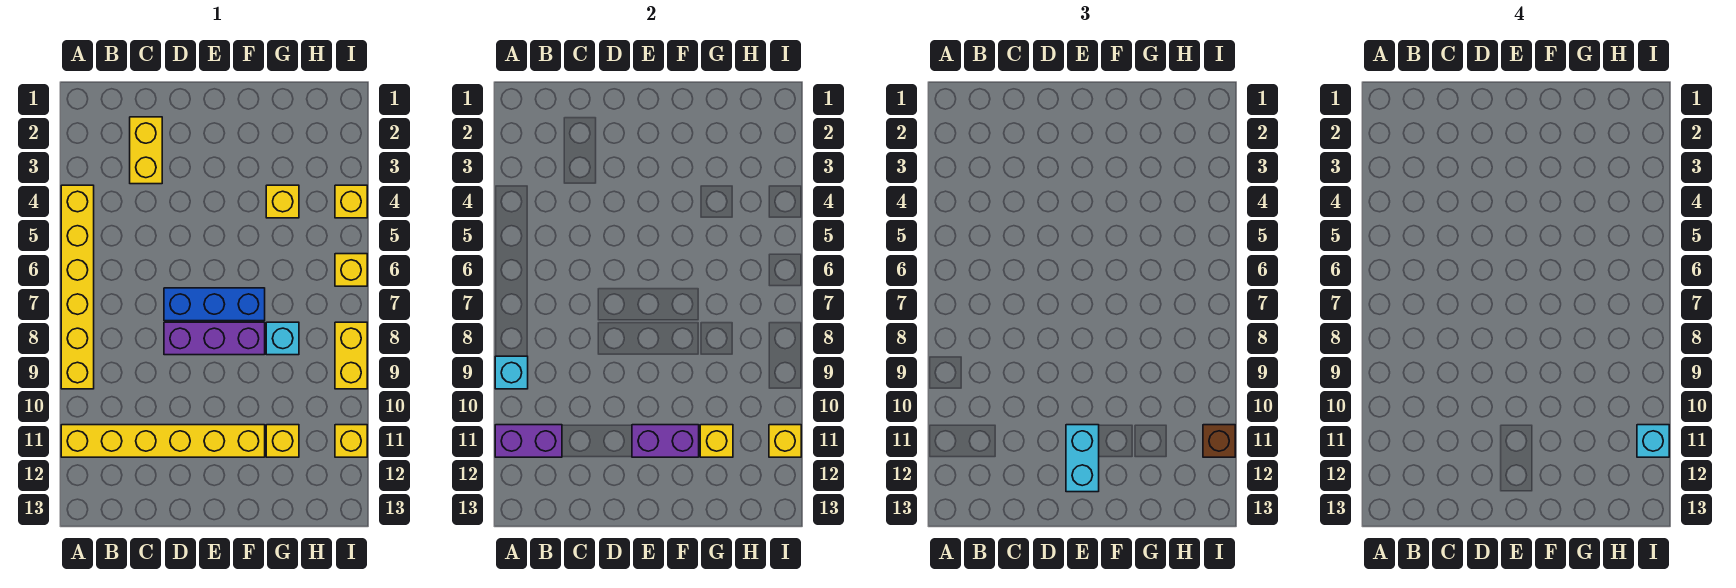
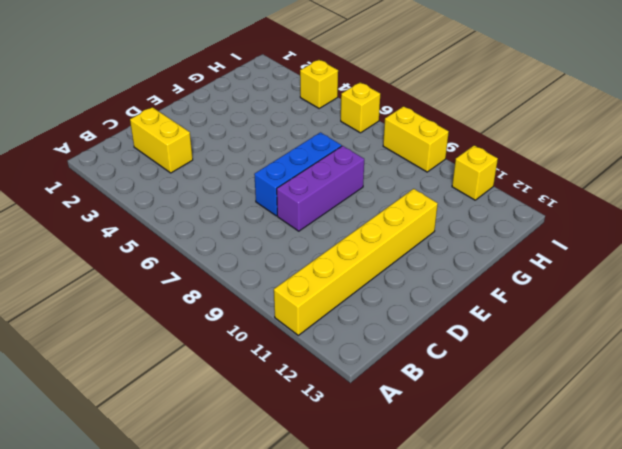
none -> yellow brick A4:A9 level 1
none -> yellow brick G4 level 1
none -> cyan brick G8 level 1

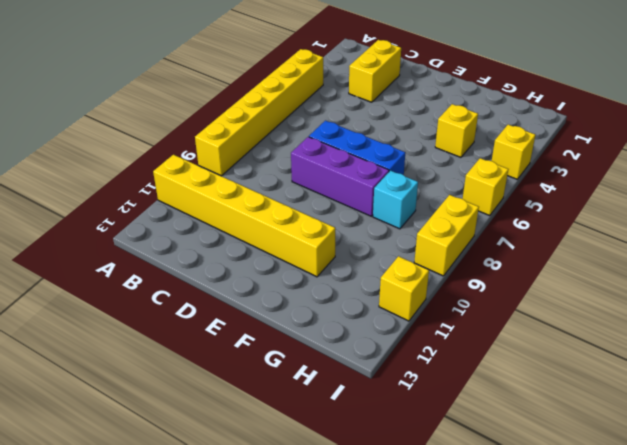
none -> yellow brick G11 level 1
none -> cyan brick A9 level 2
none -> purple brick A11:B11 level 2

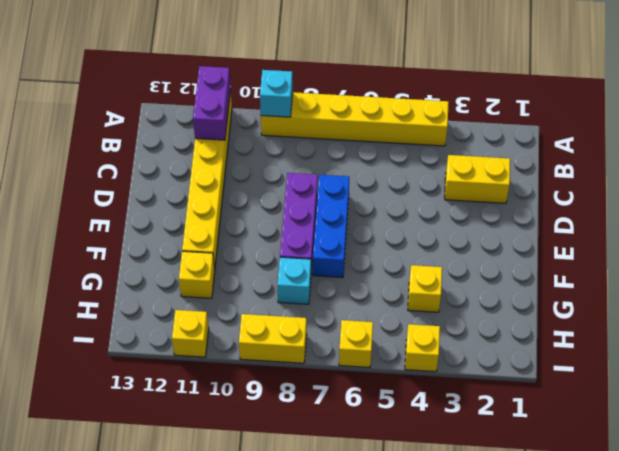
none -> purple brick E11:F11 level 2
none -> yellow brick G11 level 2
none -> yellow brick I11 level 2

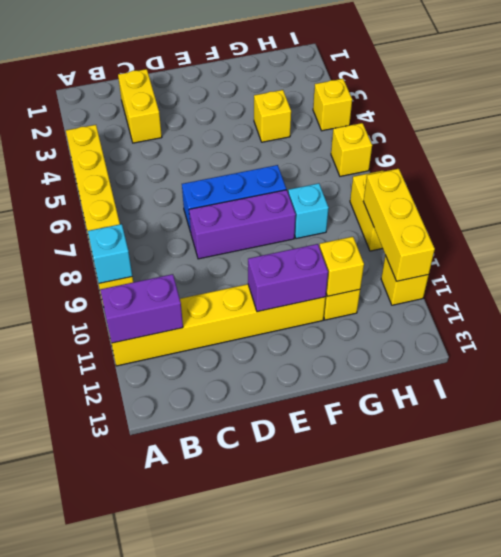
yellow brick I9:I11 level 2 -> yellow brick I11 level 2
none -> cyan brick E11:E12 level 3
none -> brown brick I11 level 3
none -> cyan brick I11 level 4

